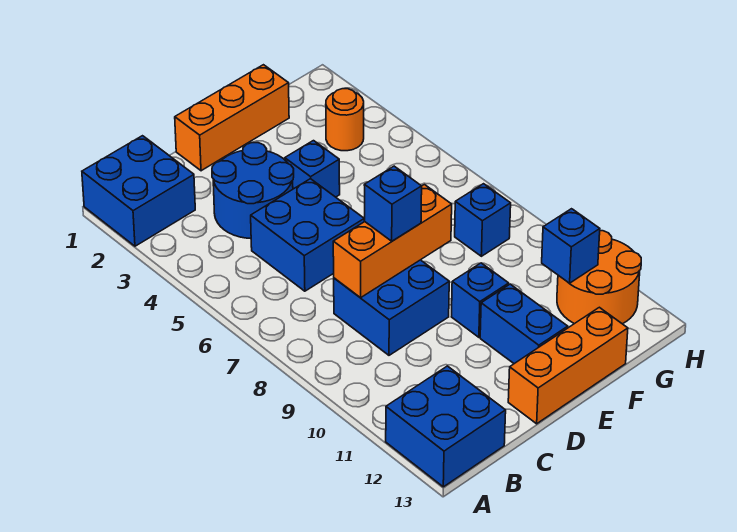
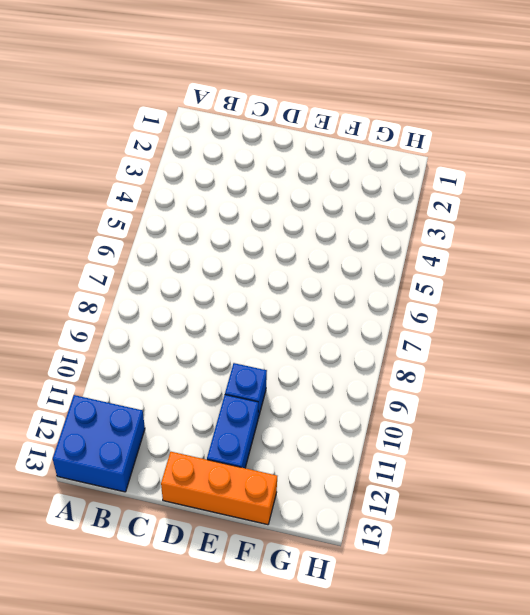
none -> blue brick A1:B2 level 1
none -> blue round brick C3:D4 level 1
none -> blue brick C5:D6 level 1

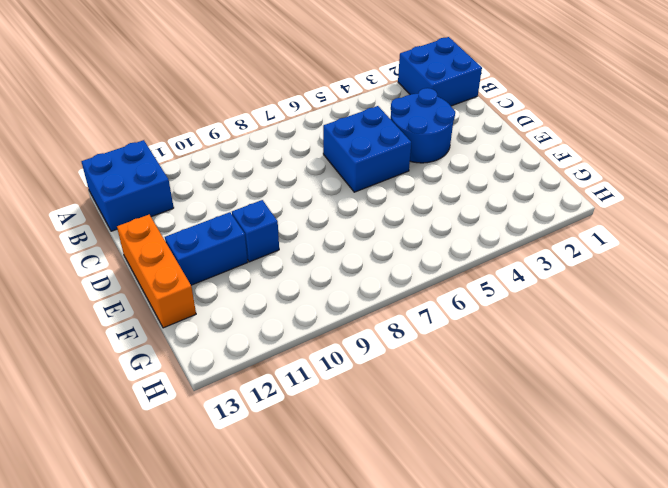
none -> blue brick C8:D9 level 1
none -> orange brick D1:F1 level 1
none -> blue brick E4 level 1

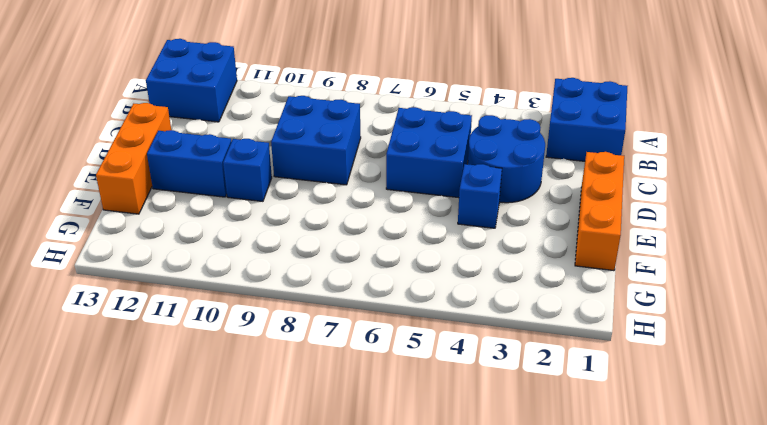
none -> orange round brick G3 level 1
none -> blue brick G8 level 1
none -> orange round brick G11:H12 level 1

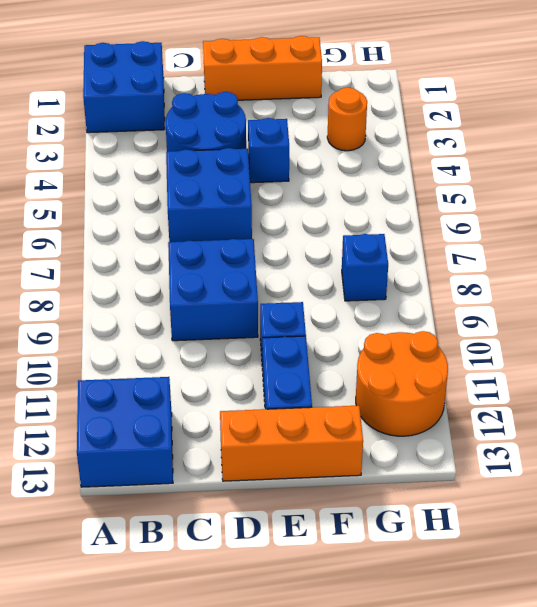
none -> orange brick C8:E8 level 2
none -> blue brick G11 level 2
none -> blue brick D8 level 3

